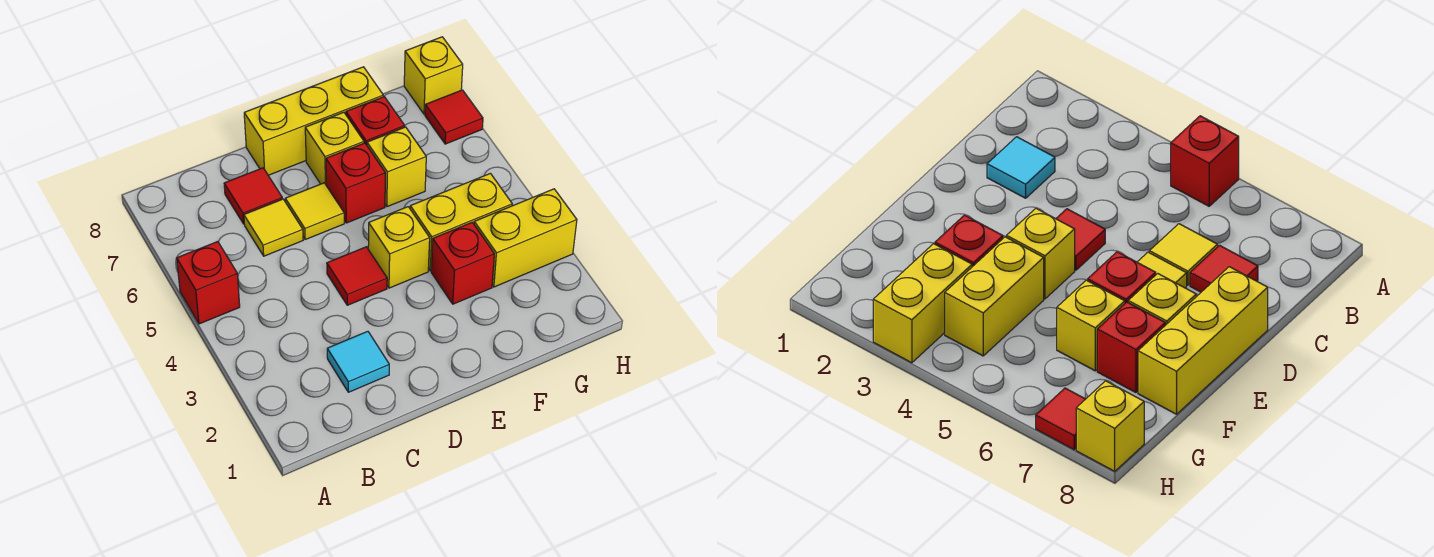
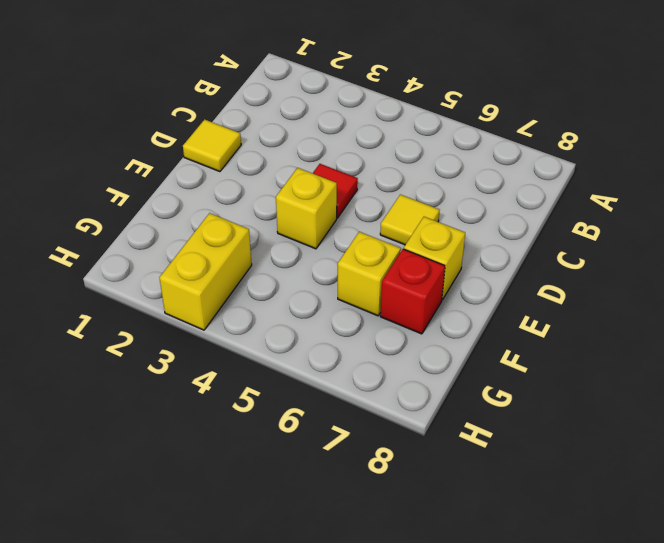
yellow tile D1 level 1 -> yellow tile C6 level 1
none -> red brick A5 level 1
none -> cyan tile C2 level 1
none -> red tile C7 level 1

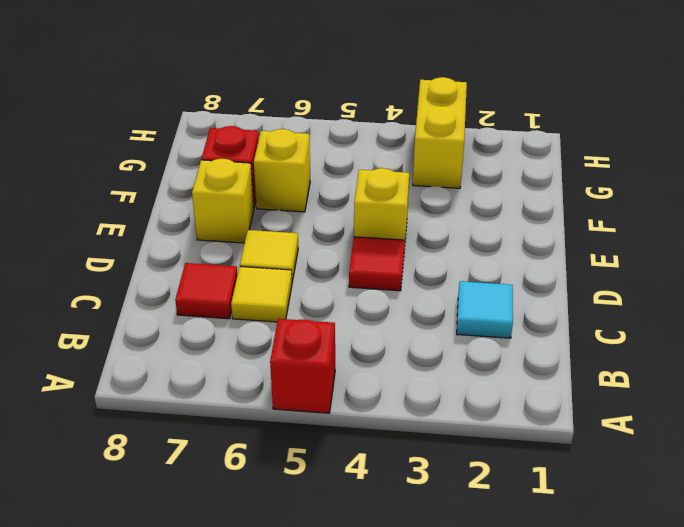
none -> yellow brick D8:F8 level 1
none -> red brick E6 level 1
none -> red brick F3 level 1

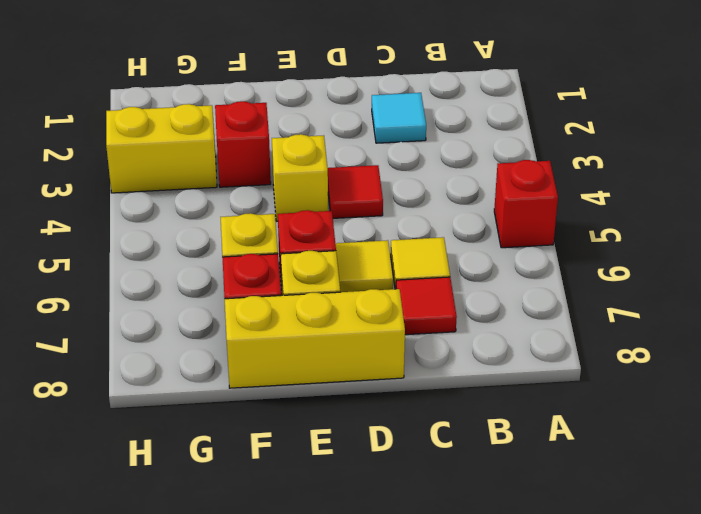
none -> yellow brick F4:G4 level 1
none -> red tile H7 level 1
none -> yellow brick H8 level 1

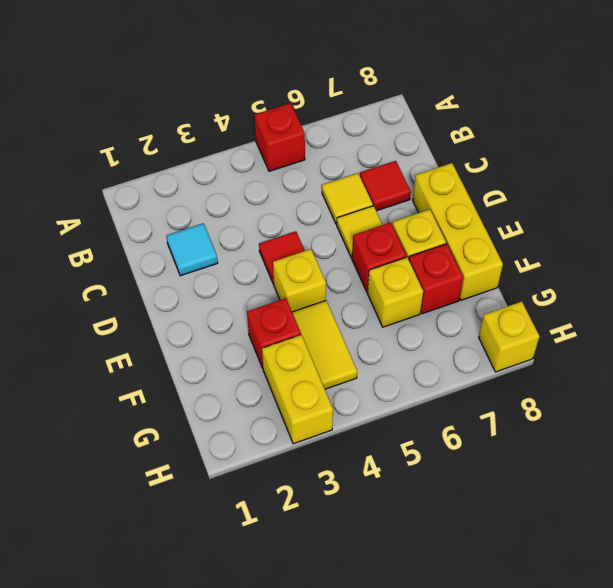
yellow tile F4:G4 level 1 -> yellow brick F4:G4 level 1
none -> red tile H7 level 1

